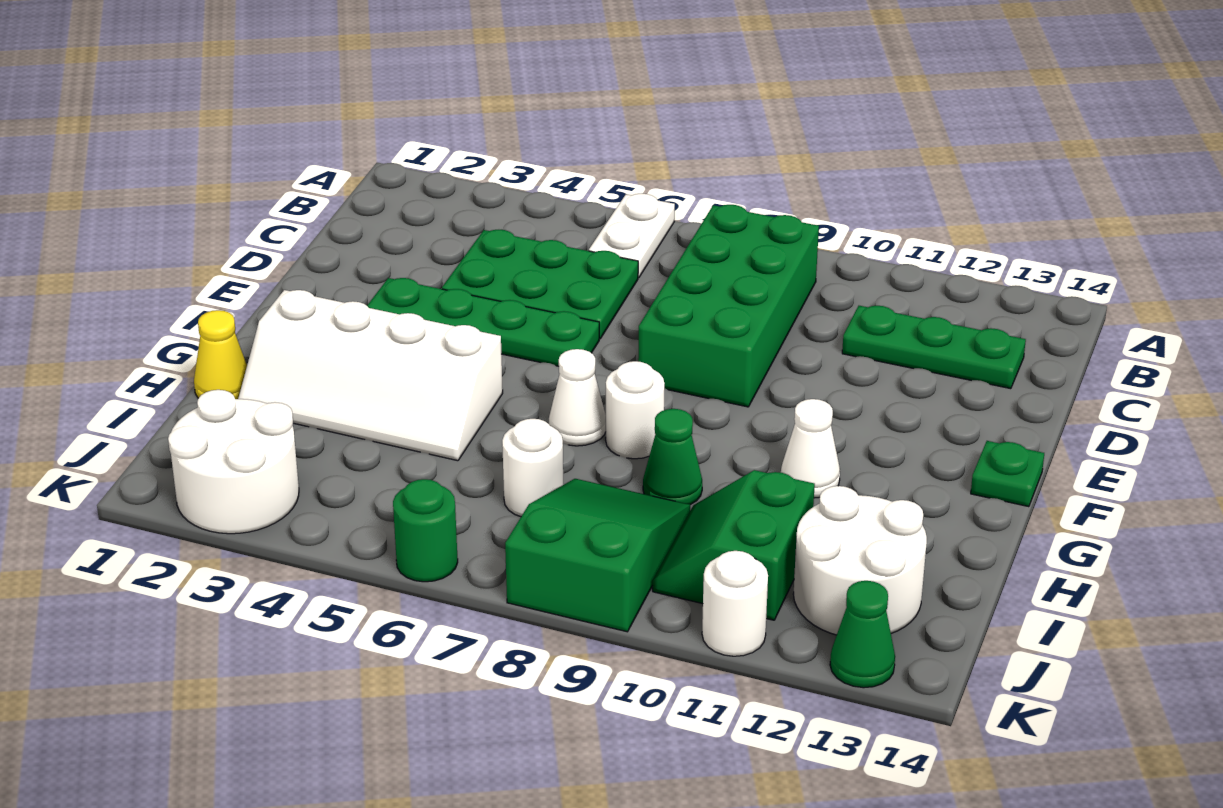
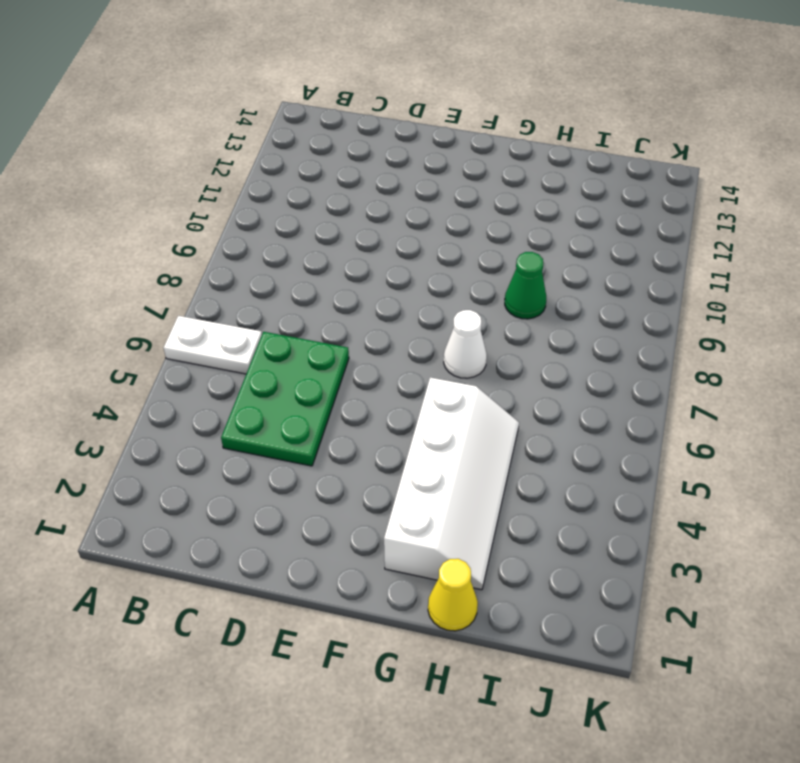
none -> green brick B8:E9 level 1
none -> green plate C11:C13 level 1
none -> green plate E3:E6 level 1

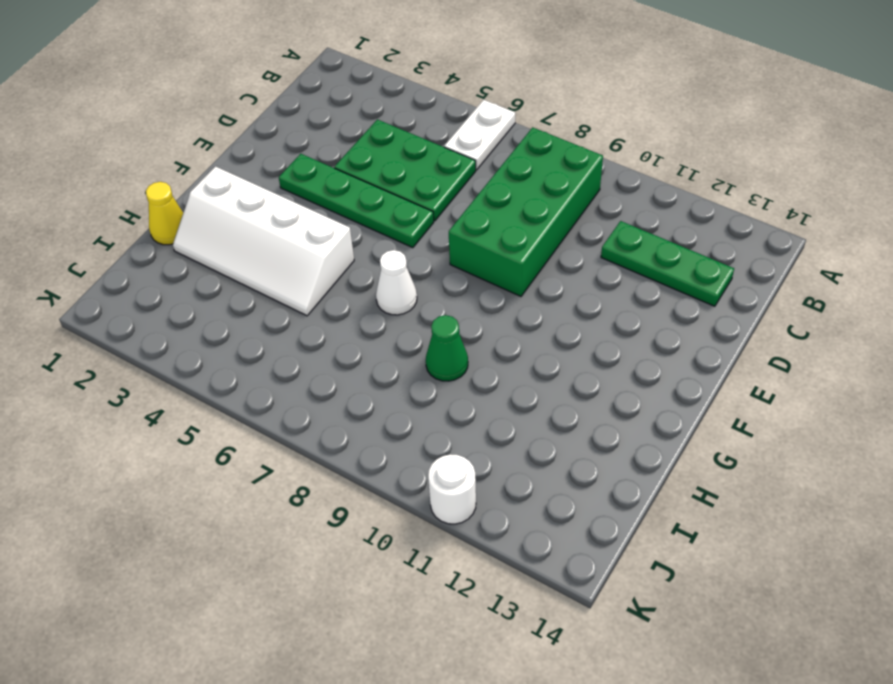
none -> green plate F14 level 1
none -> white round brick G8 level 1
none -> white cone G11 level 1

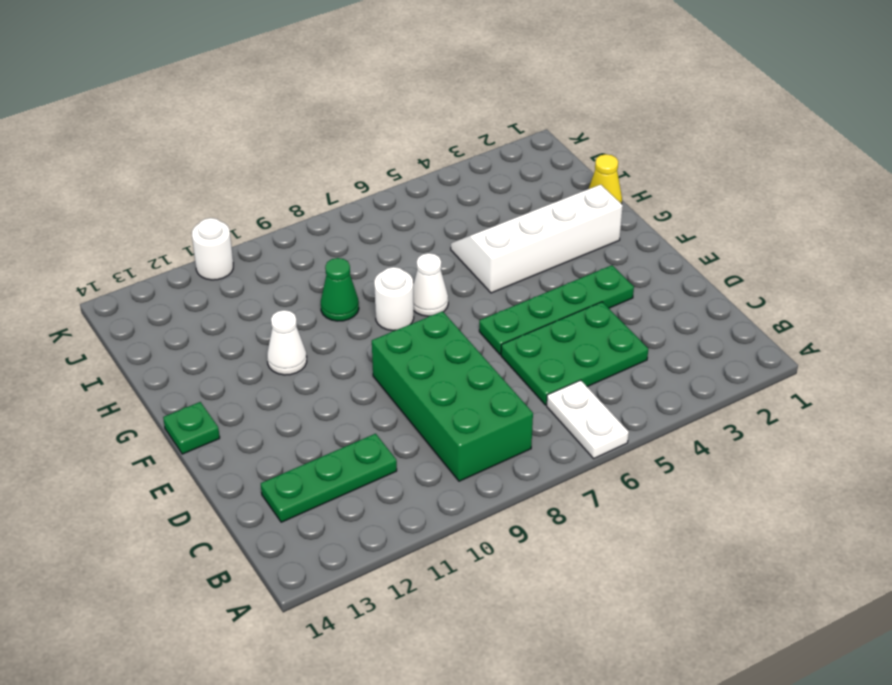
none -> white round brick I7 level 1
none -> green slope I8:K9 level 1 top K
none -> green slope I10:J11 level 1 top 11

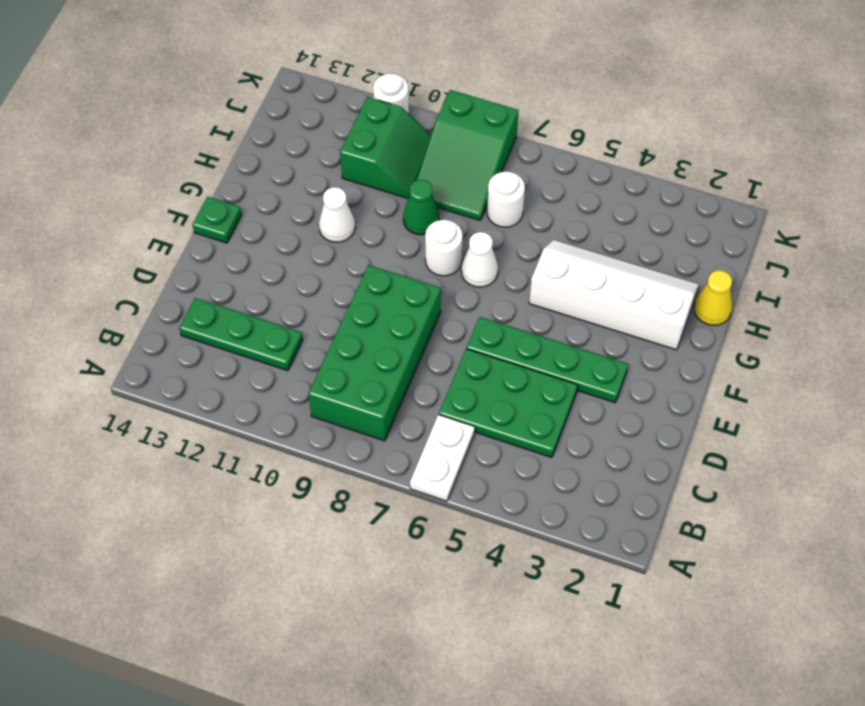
none -> white round brick I12:J13 level 1
none -> white round brick J2:K3 level 1
none -> green round brick K6 level 1

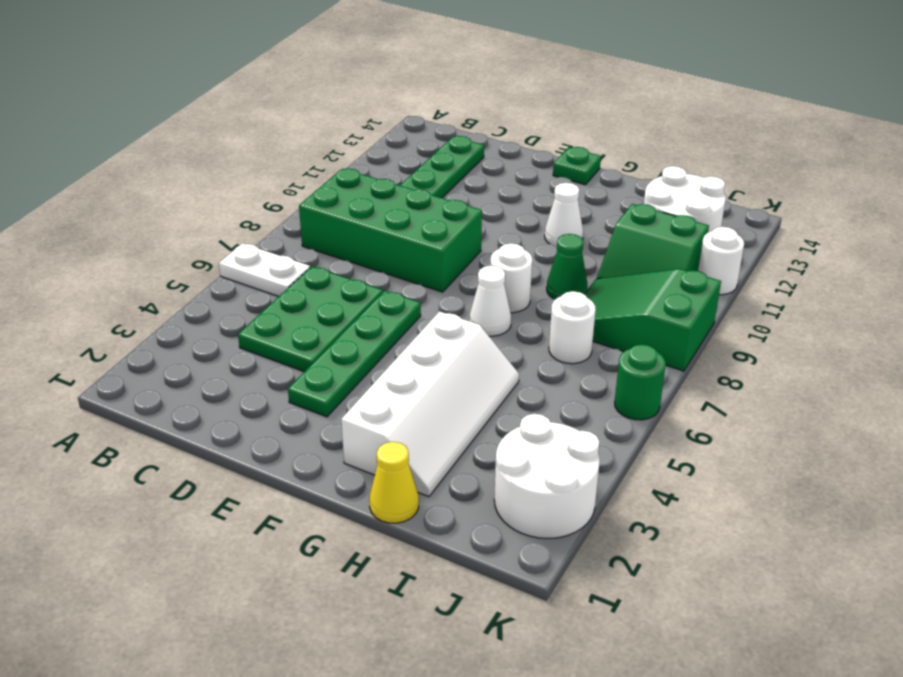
none -> green cone K13 level 1

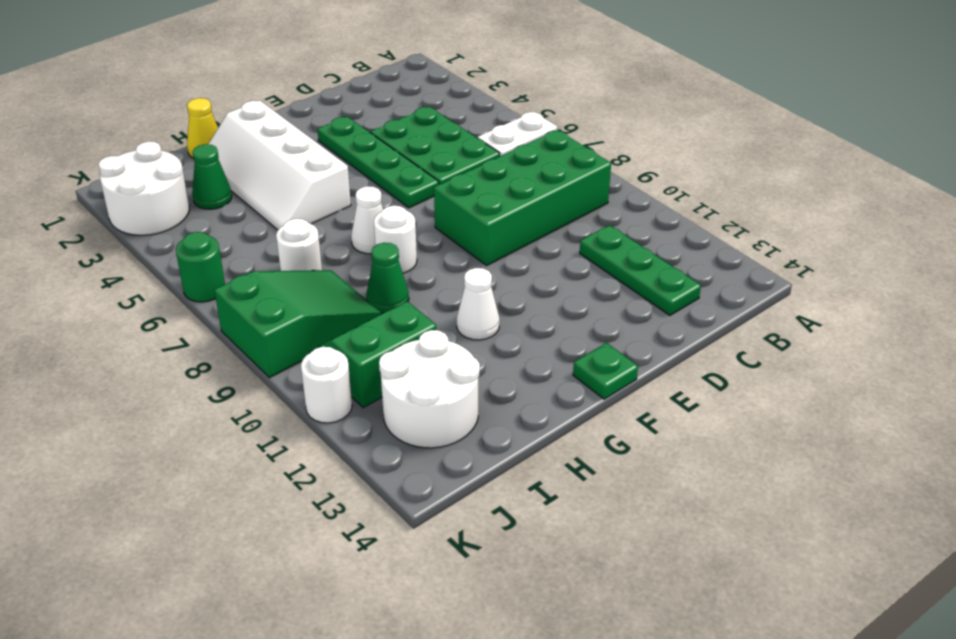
green cone I3 level 1 -> green cone K13 level 1

